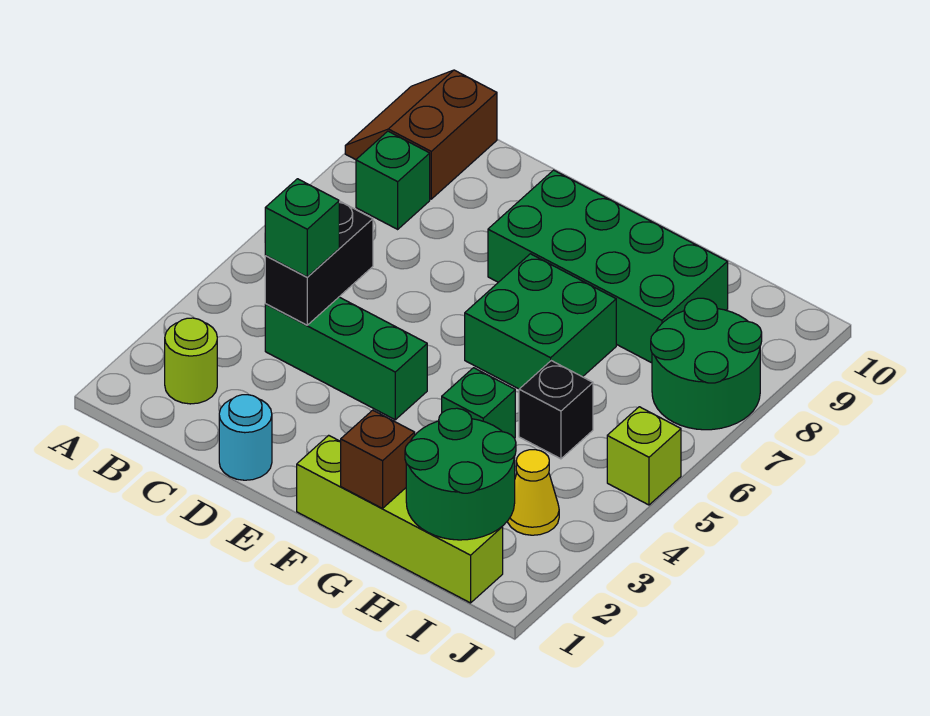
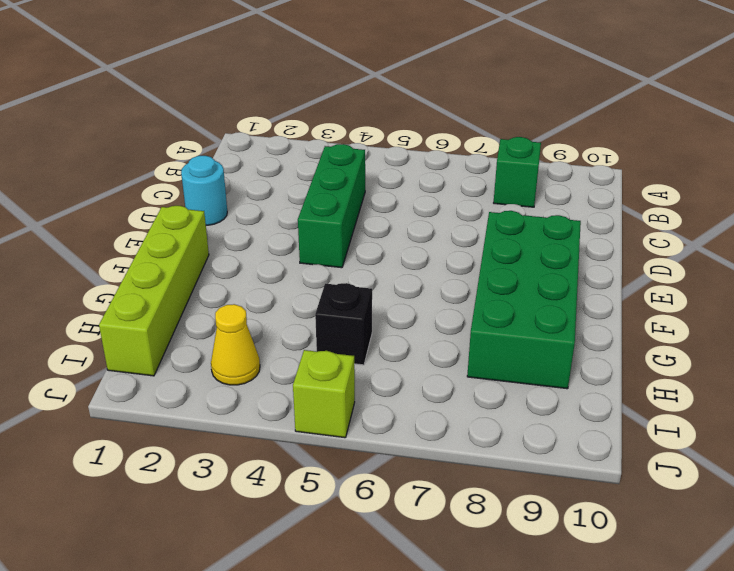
none -> brown slope A9:B10 level 1 top B
none -> lime round brick B2 level 1
none -> green brick F6:G7 level 1

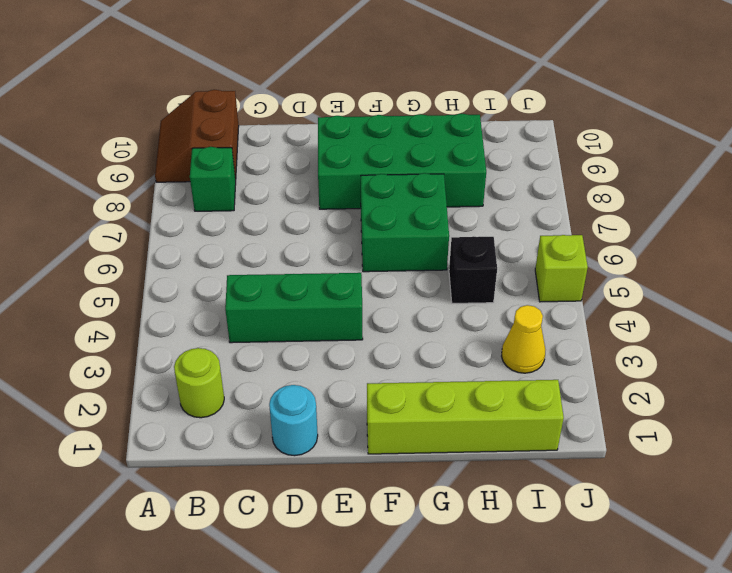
none -> green brick G4 level 1
none -> green round brick I7:J8 level 1
none -> black brick C4:C5 level 2

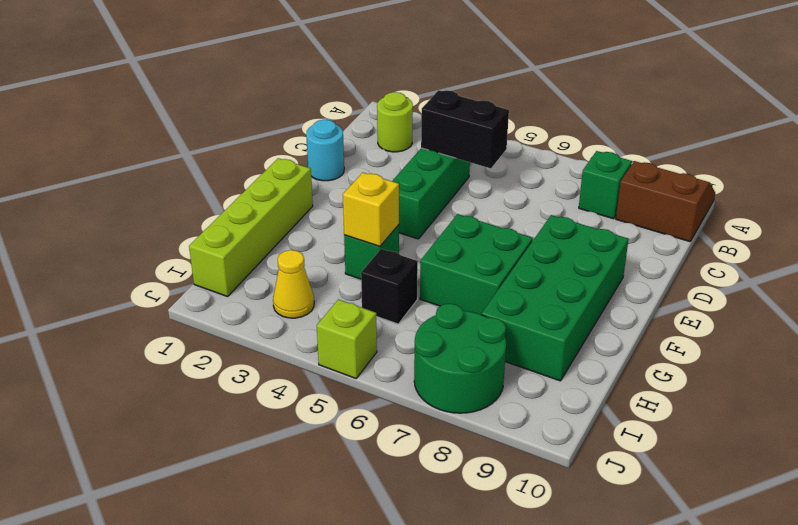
yellow brick G4 level 2 -> none
none -> brown brick G1 level 2
none -> green round brick H1:I2 level 2
none -> green brick C4 level 3

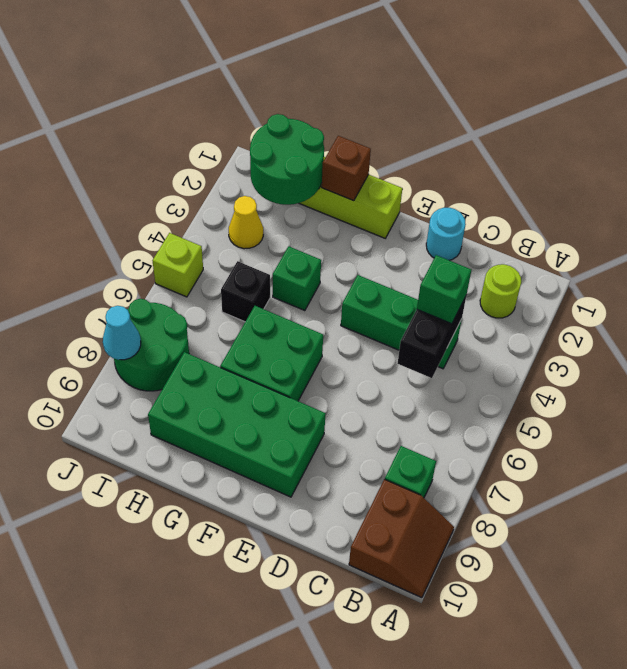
cyan cone J8 level 2 -> none

